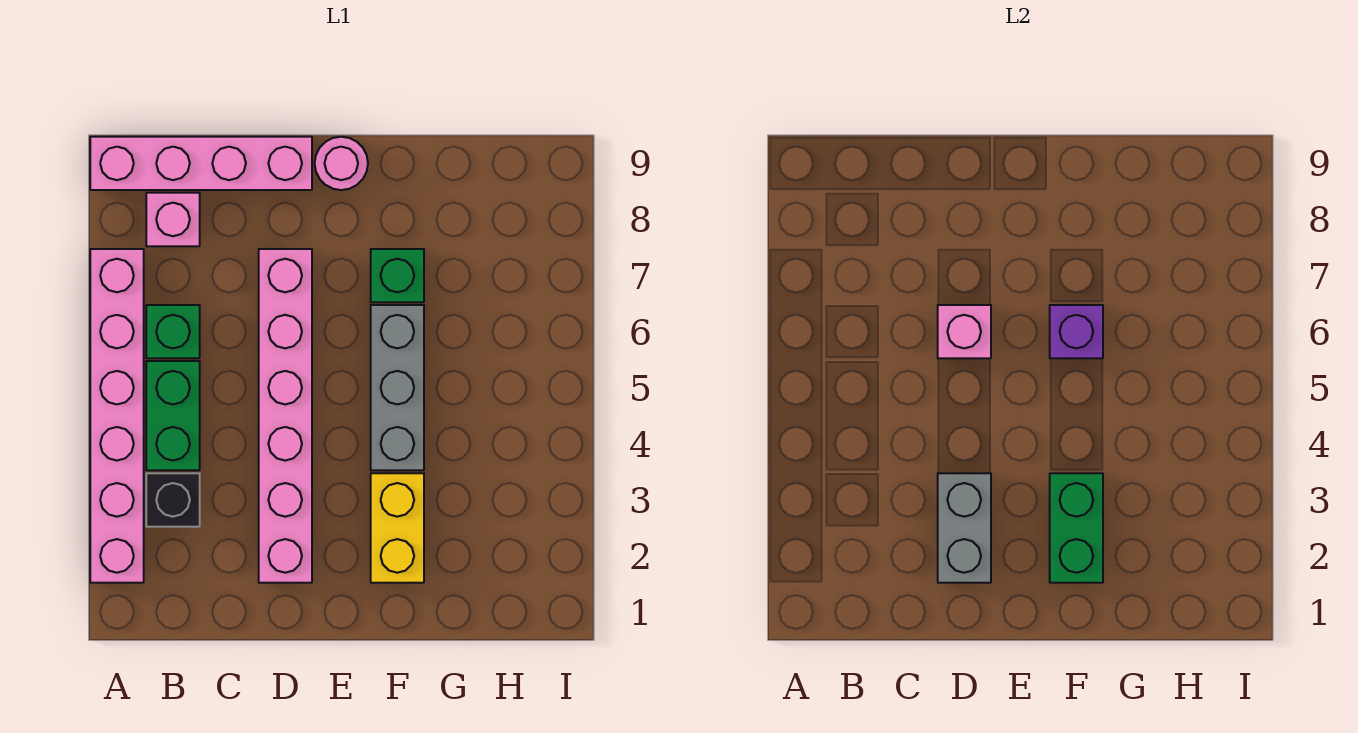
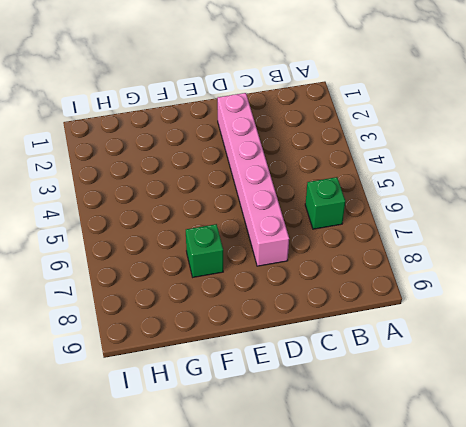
none -> pink brick A2:A7 level 1
none -> pink brick A9:D9 level 1
none -> black brick B3 level 1

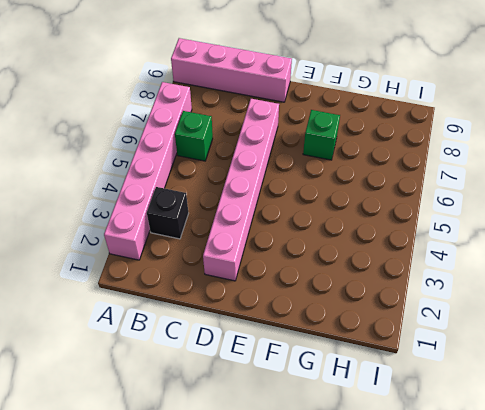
none -> green brick B4:B5 level 1
none -> pink brick B8 level 1
none -> pink round brick E9 level 1

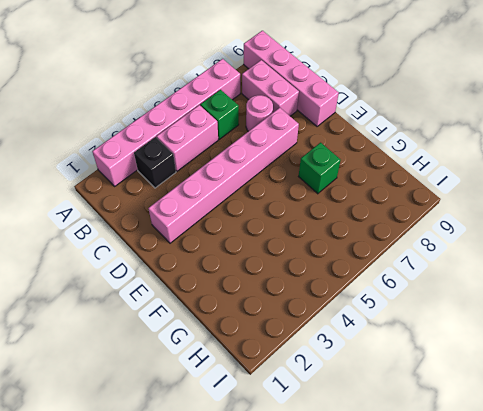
pink brick B4:B5 level 1 -> green brick B4:B5 level 1
pink brick B8:C8 level 1 -> pink brick B8 level 1
pink round brick C7 level 1 -> pink round brick E9 level 1
none -> yellow brick F2:F3 level 1
none -> grey brick F4:F6 level 1
none -> grey brick D2:D3 level 2

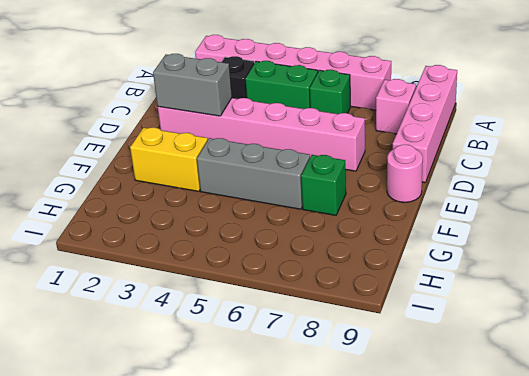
none -> pink brick D6 level 2
none -> green brick F2:F3 level 2
none -> purple brick F6 level 2

